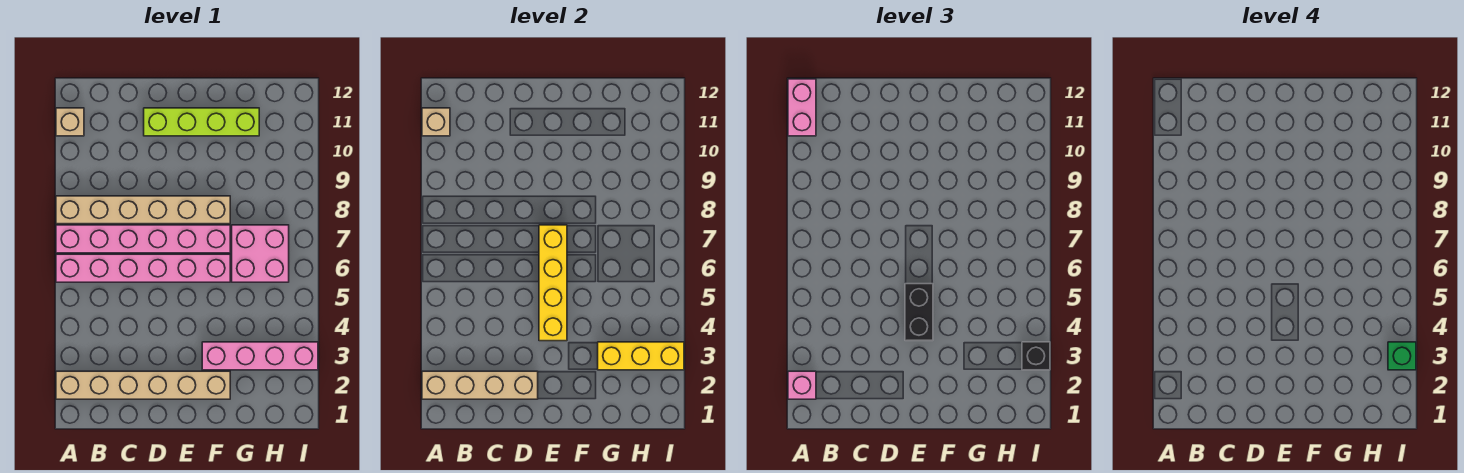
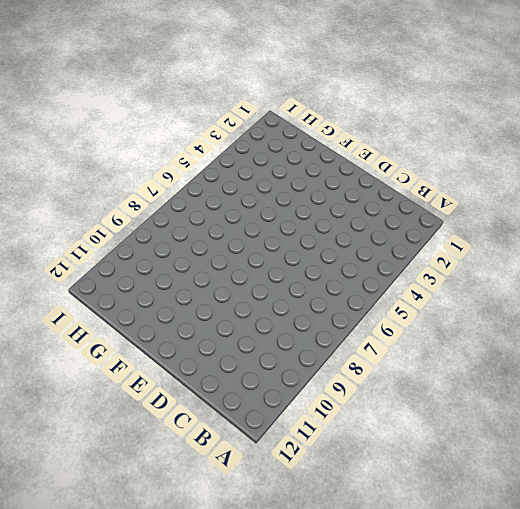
none -> tan brick A2:F2 level 1
none -> pink brick A6:F6 level 1
none -> pink brick A7:F7 level 1

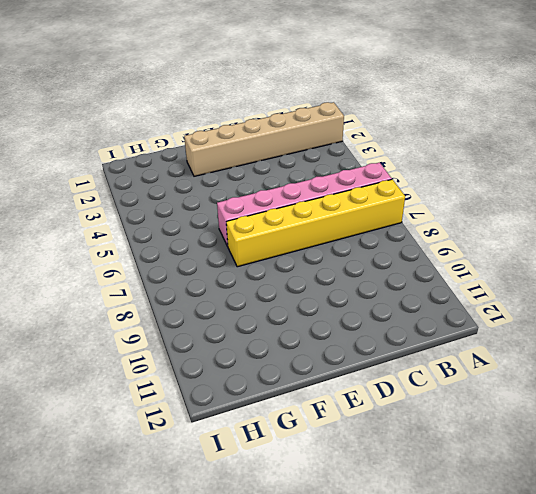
yellow brick A7:F7 level 1 -> pink brick A7:F7 level 1
none -> tan brick A8:F8 level 1
none -> tan brick A11 level 1
none -> lime brick D11:G11 level 1

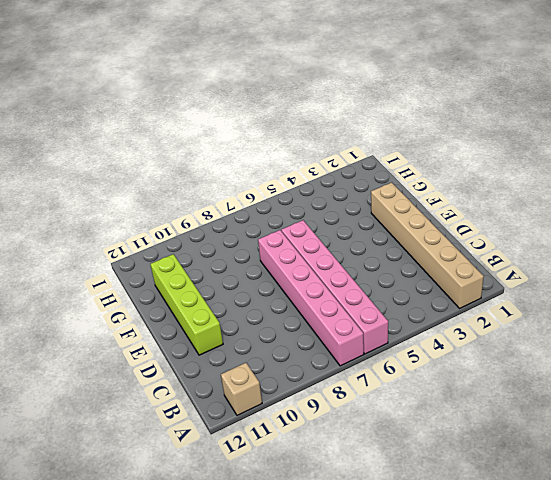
none -> tan brick A8:F8 level 1
none -> pink brick F3:I3 level 1
none -> pink brick G6:H7 level 1

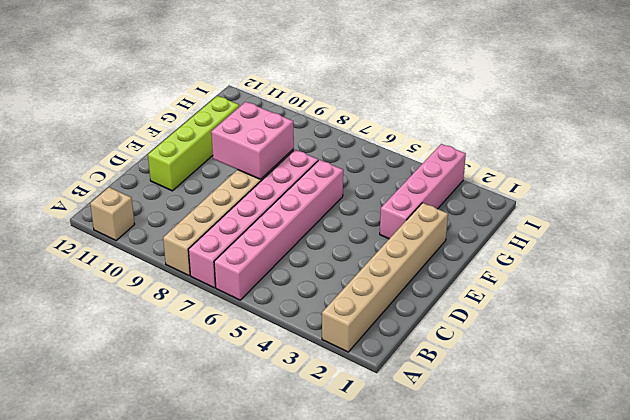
pink brick E8:F9 level 2 -> pink brick G6:H7 level 1
none -> tan brick A2:D2 level 2
none -> tan brick A11 level 2
none -> yellow brick E4:E7 level 2

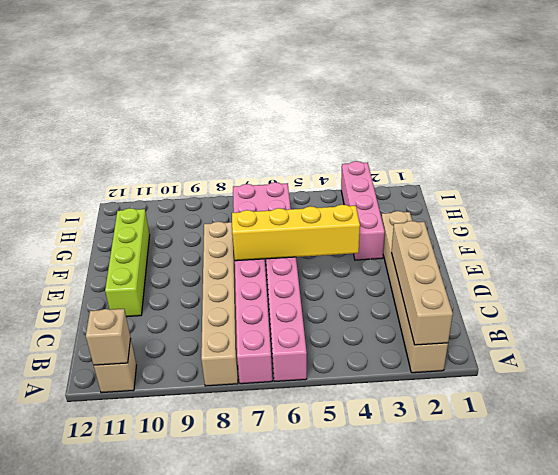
none -> yellow brick G3:I3 level 2
none -> pink brick A2 level 3
none -> pink brick A11:A12 level 3

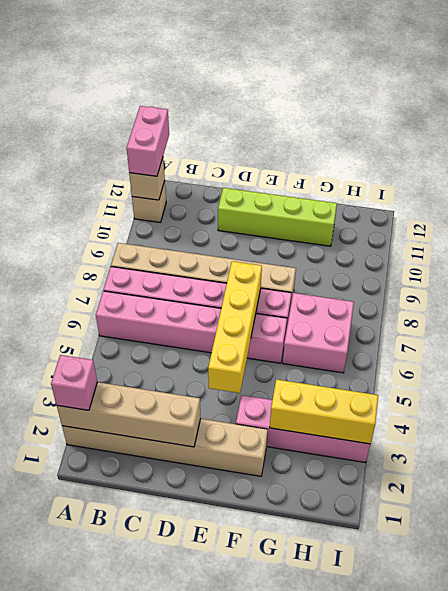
none -> black brick E4:E5 level 3
none -> black brick I3 level 3
none -> green brick I3 level 4

